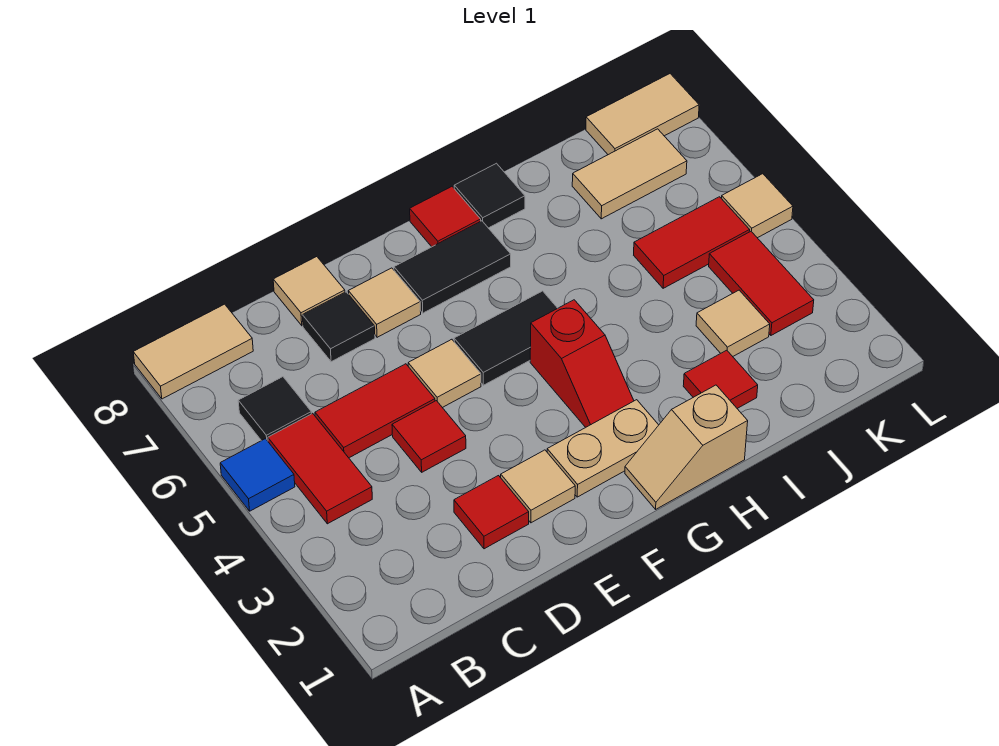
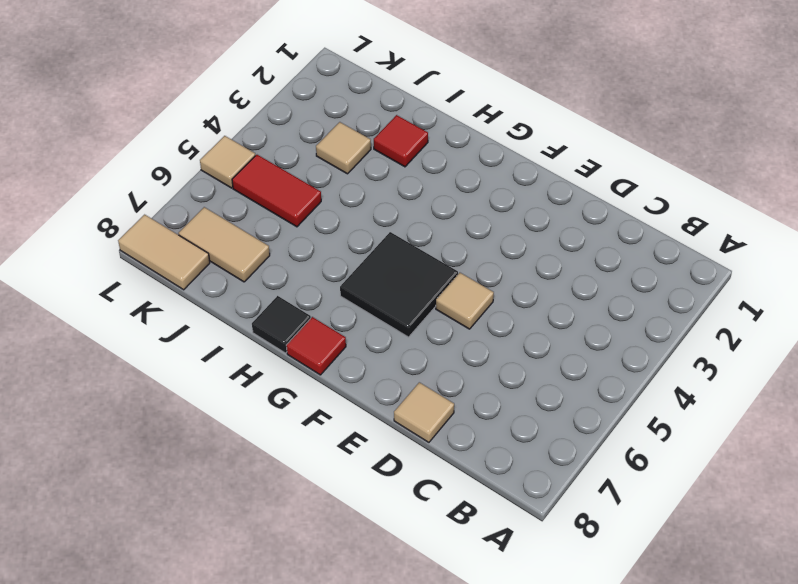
black tile F5:G6 level 1 -> black tile F5:G5 level 1
none -> blue tile A5 level 1
none -> tan tile A8:B8 level 1
none -> red tile B4:B5 level 1

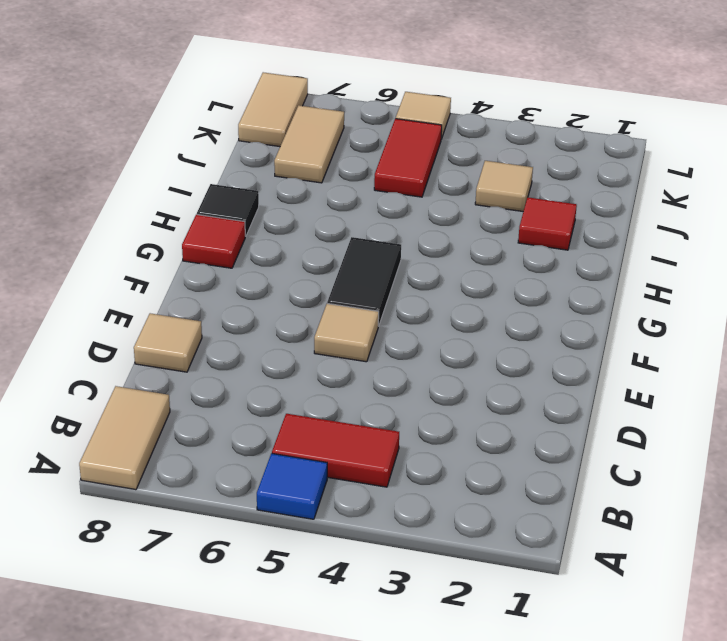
none -> black tile B6 level 1
none -> red tile C5:D5 level 1
none -> red tile D2 level 1

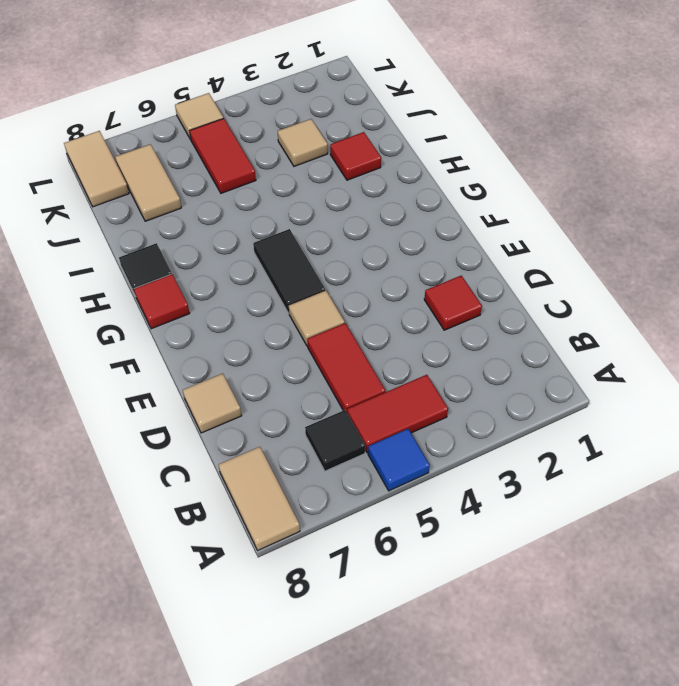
none -> red tile D4 level 1
none -> black tile D7 level 1
none -> tan tile E2 level 1

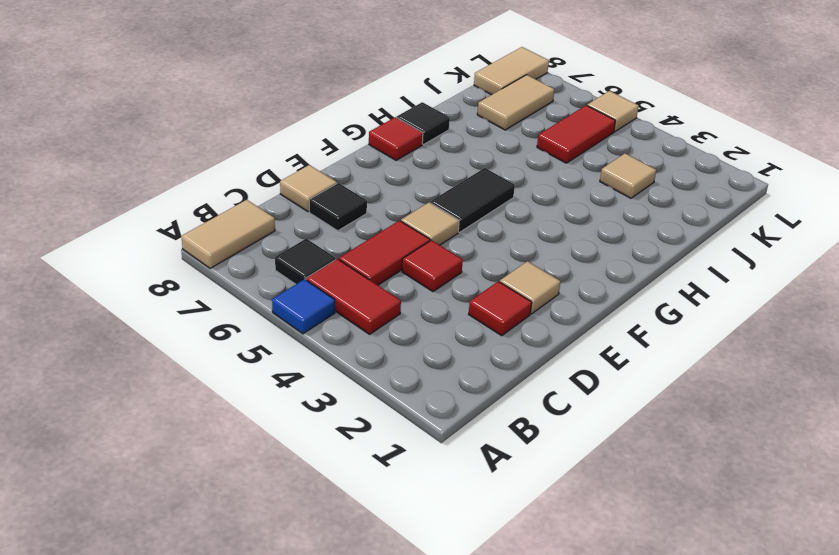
none -> tan tile E7 level 1
none -> tan plate F2:G2 level 1
none -> black tile F7:G7 level 1

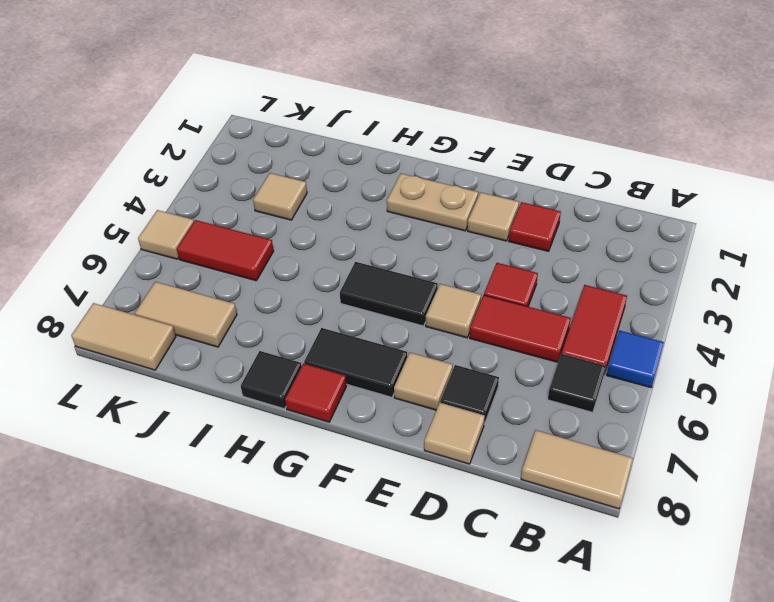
none -> tan slope G1:H1 level 1 top H
none -> red slope G3:G4 level 1 top 4
none -> red tile I2 level 1

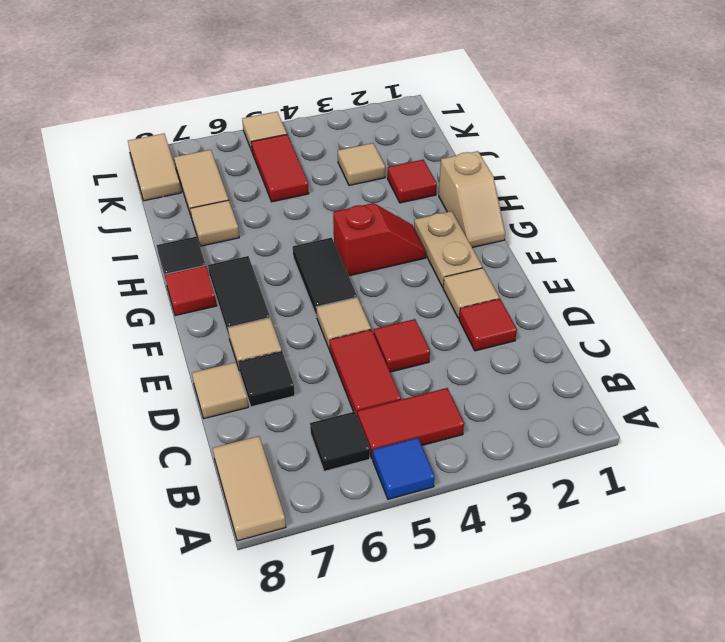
tan tile I7 level 1 -> none
none -> red tile K3:K4 level 1

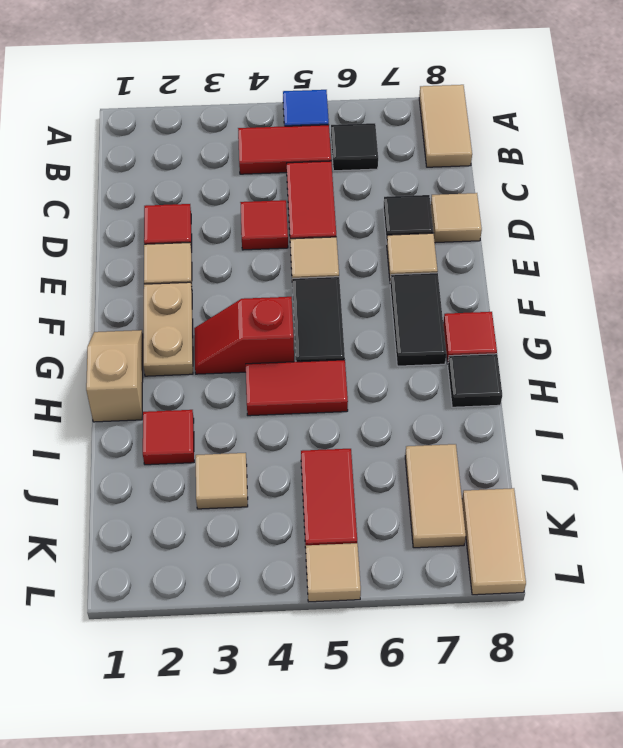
red tile H4:H5 level 1 -> red tile K3:K4 level 1

